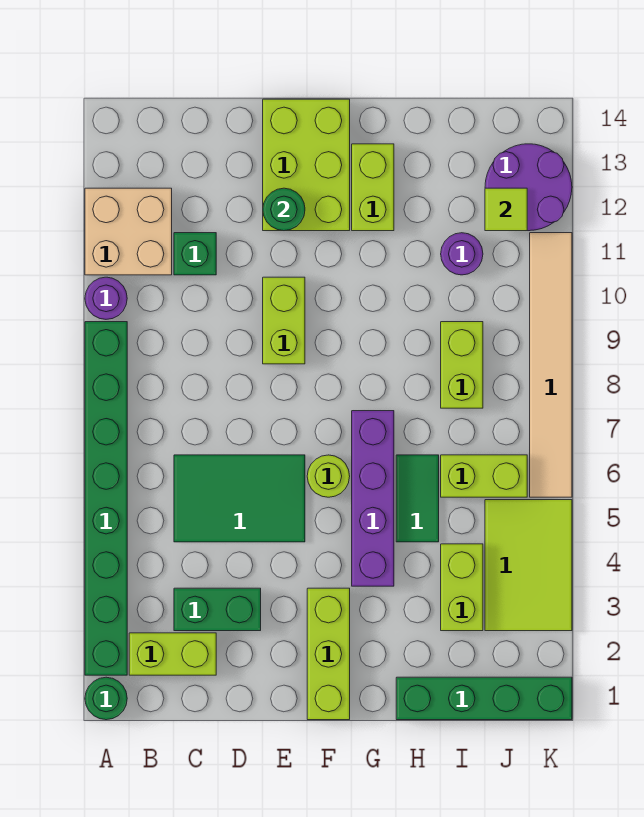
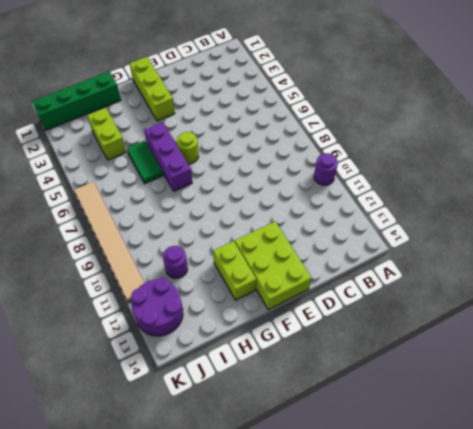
purple brick G5:G7 level 1 -> purple brick G4:G7 level 1
none -> green round brick A1 level 1
none -> green brick A2:A9 level 1
none -> tan brick A11:B12 level 1

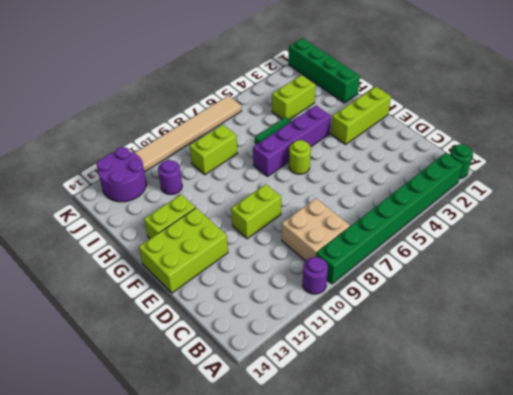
tan brick B8:C9 level 1 -> tan brick A11:B12 level 1
none -> lime brick B2:C2 level 1
none -> green brick C3:D3 level 1
none -> green tile C5:E6 level 1

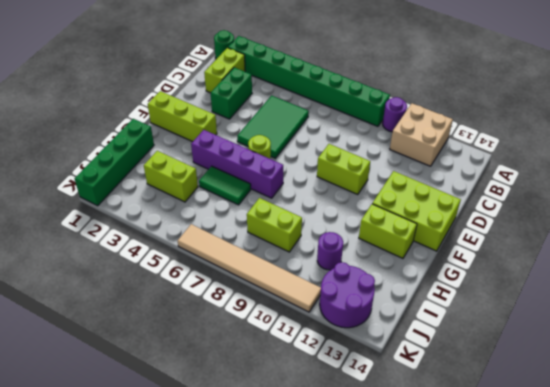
none -> green brick C11 level 1
none -> lime brick I6:J6 level 1
none -> lime tile J3:K5 level 1

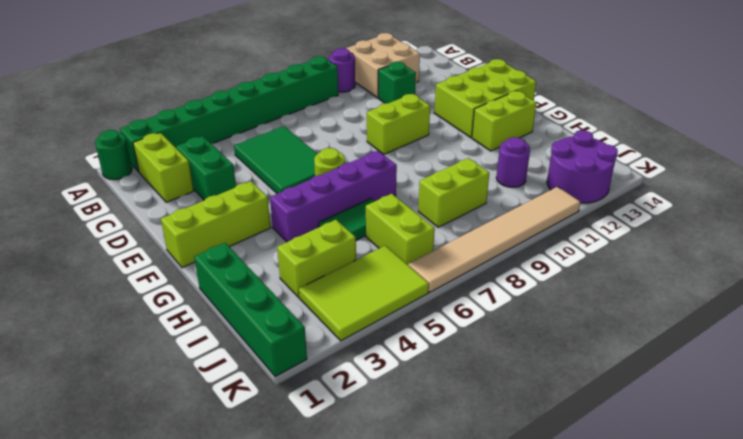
none -> green round brick E12 level 2
none -> lime tile J12 level 2

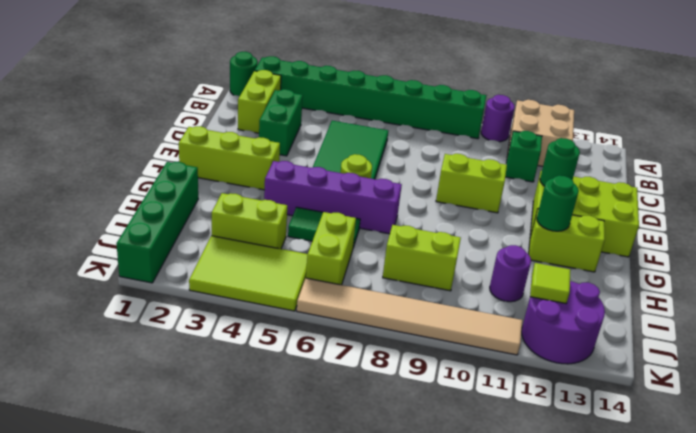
green round brick G12 level 2 -> none

